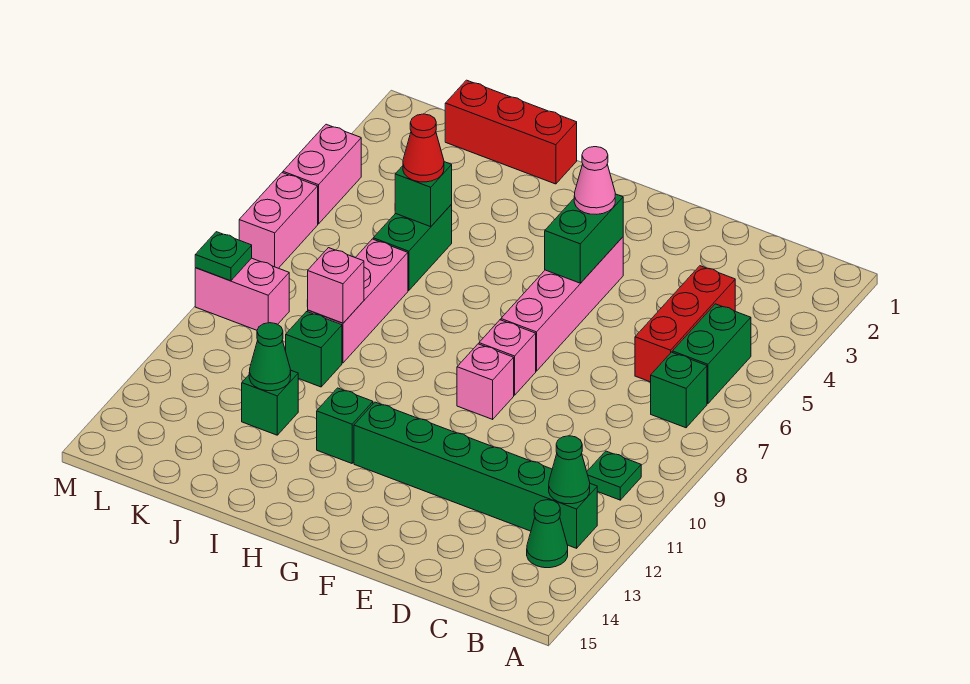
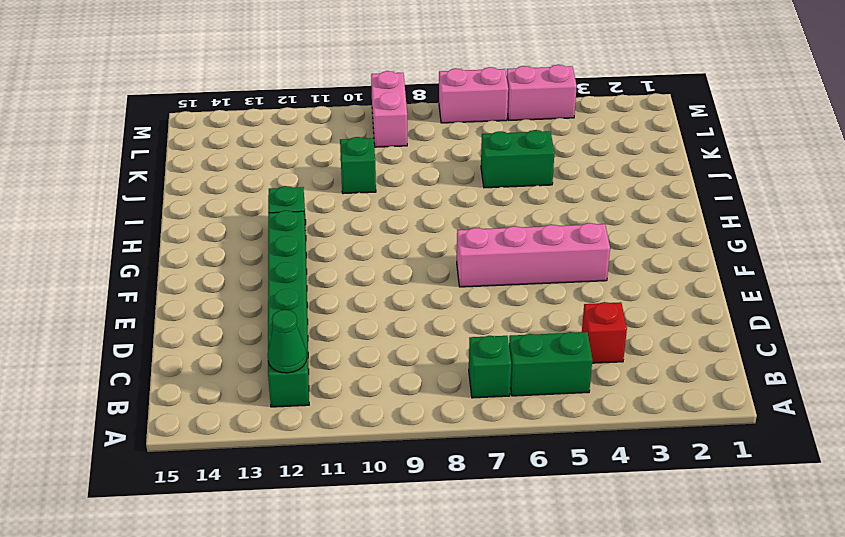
red brick C4 level 1 -> red brick C4:C6 level 1
none -> green plate B10 level 1
none -> green cone B13 level 1
none -> pink brick F8 level 1

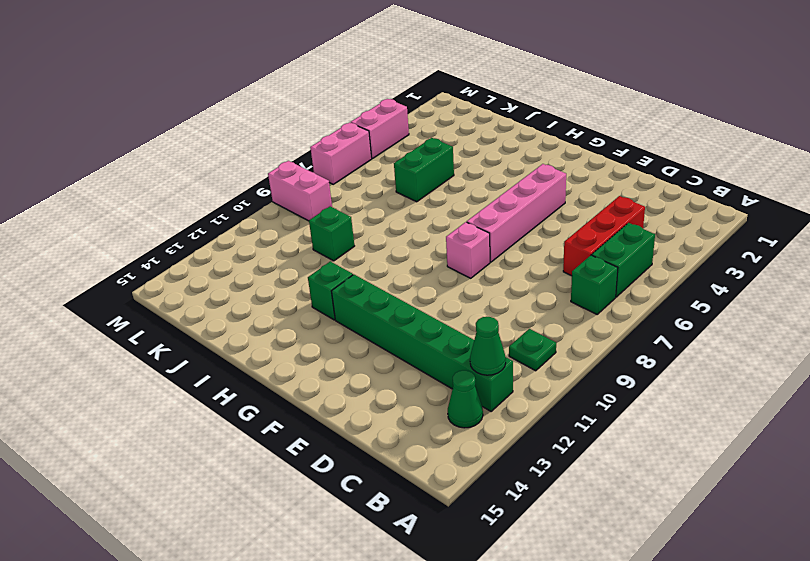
none -> pink brick F9 level 1
none -> red brick I1:K1 level 1
none -> pink brick J7:J9 level 1

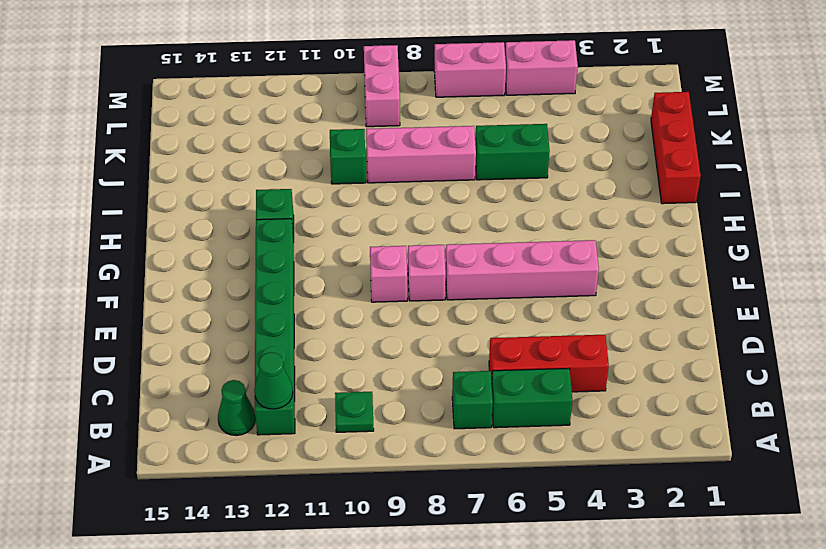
none -> green brick J12 level 1
none -> green brick F4:F5 level 2
none -> green brick J5 level 2

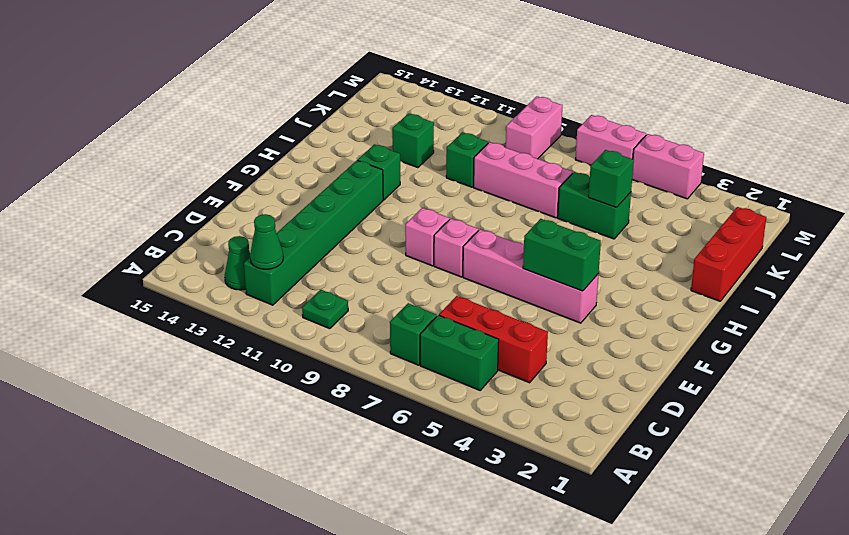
none -> pink brick J9 level 2
none -> green cone J12 level 2
none -> green plate M9 level 2

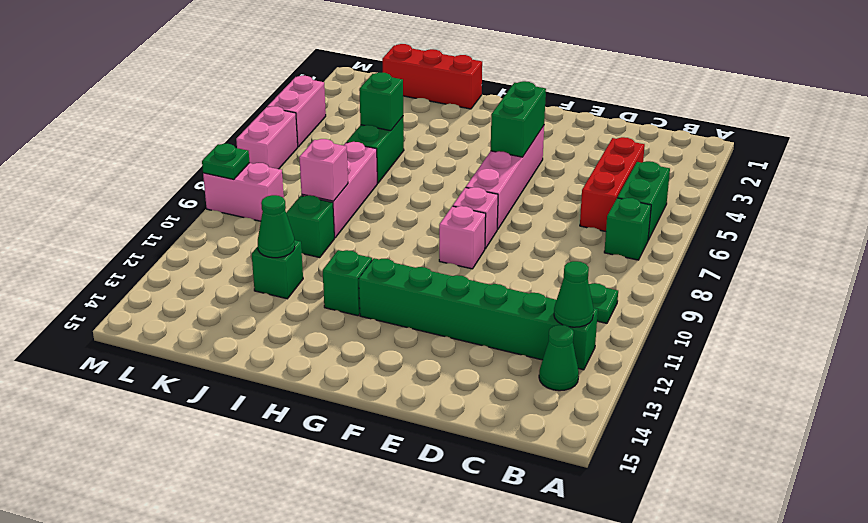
none -> pink cone F4 level 3
none -> red cone J5 level 3

